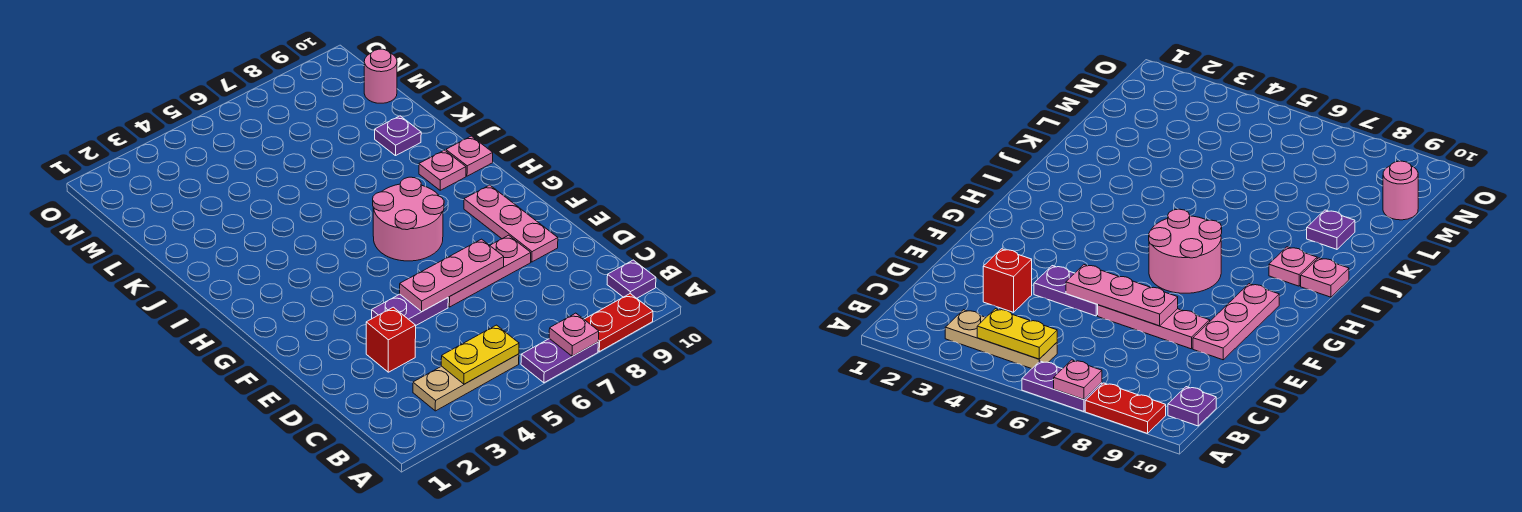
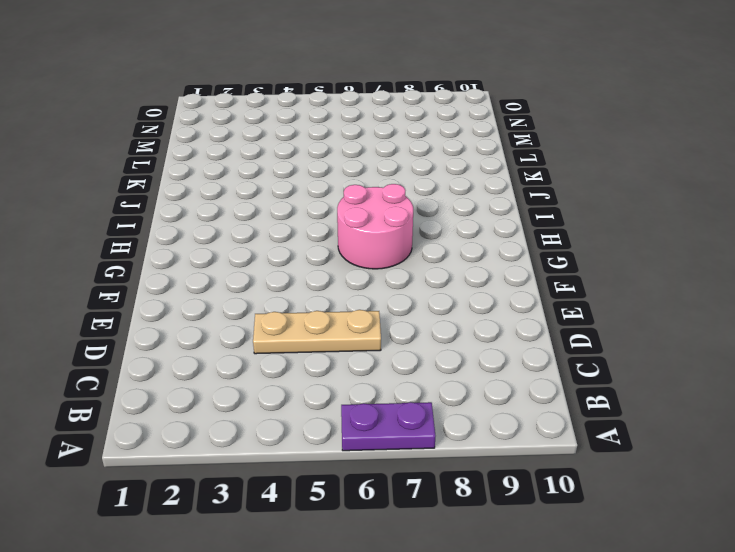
tan plate D4:D6 level 1 -> tan plate B3:B5 level 1
none -> red plate A8:A9 level 1
none -> purple plate B10 level 1
none -> red brick D3 level 1

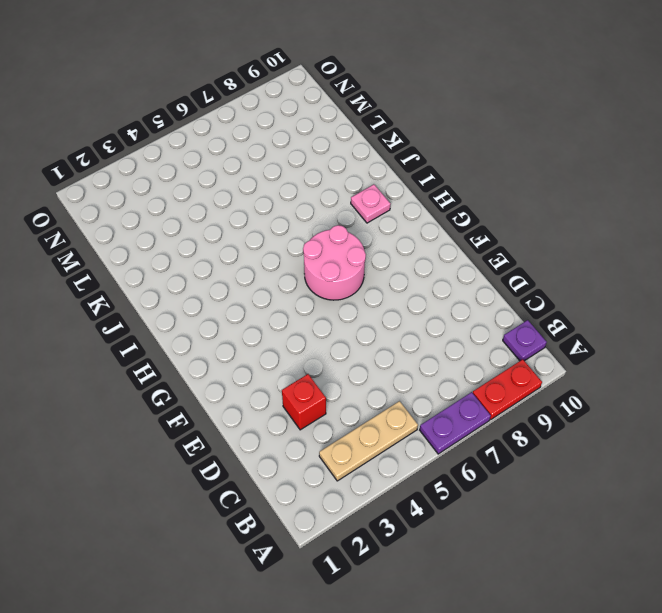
none -> purple plate E4:E5 level 1
none -> pink plate E6:E8 level 1
none -> pink plate E9:G9 level 1

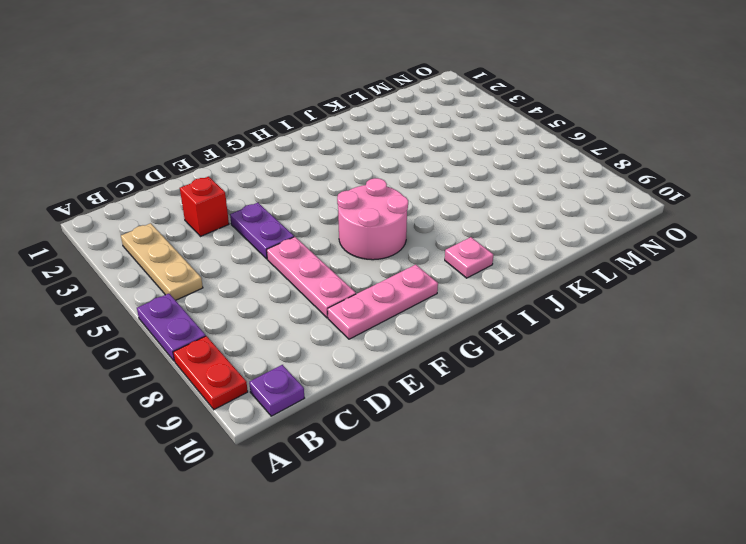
none -> pink plate I10 level 1
none -> purple plate K9 level 1
none -> pink round brick M10 level 1

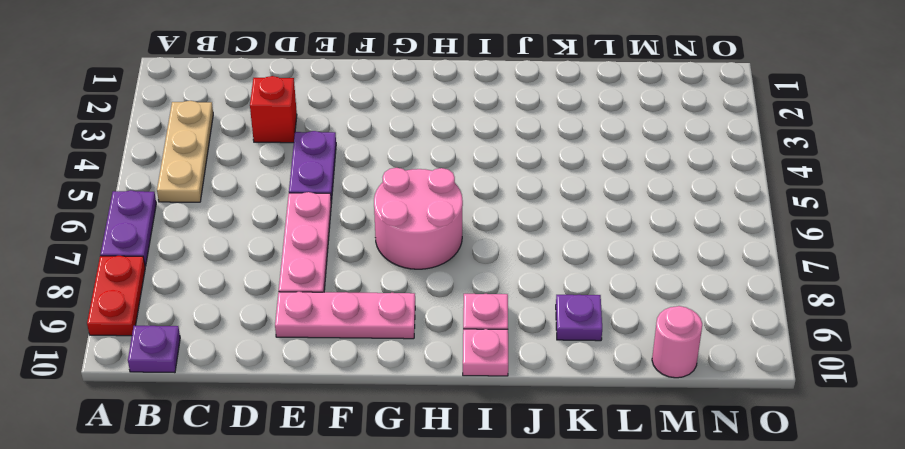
none -> pink plate A7 level 2
none -> yellow plate B4:B5 level 2
none -> pink plate E5:E7 level 2

